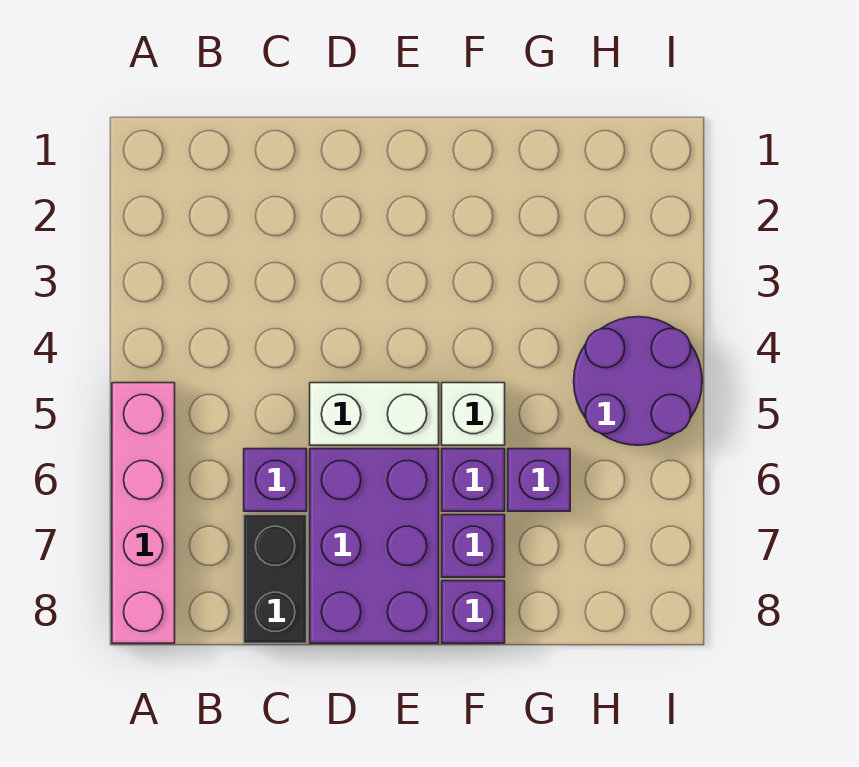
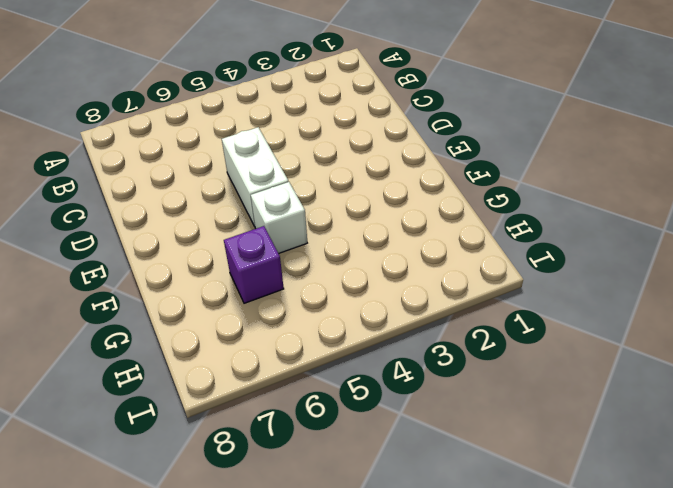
none -> pink brick A5:A8 level 1
none -> purple brick C6 level 1

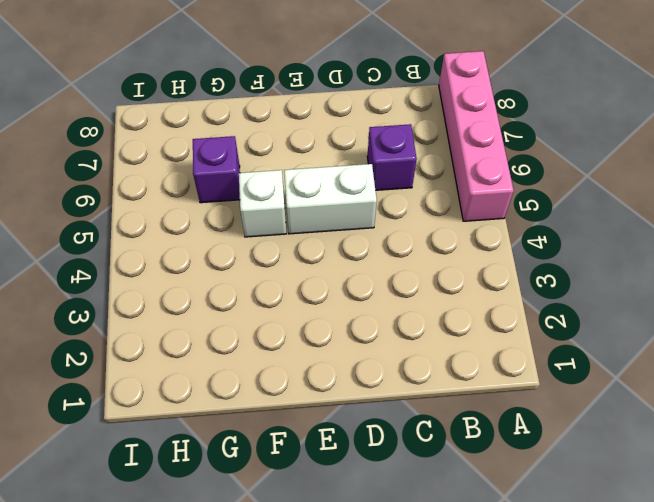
none -> black brick C7:C8 level 1
none -> purple brick D6:E8 level 1

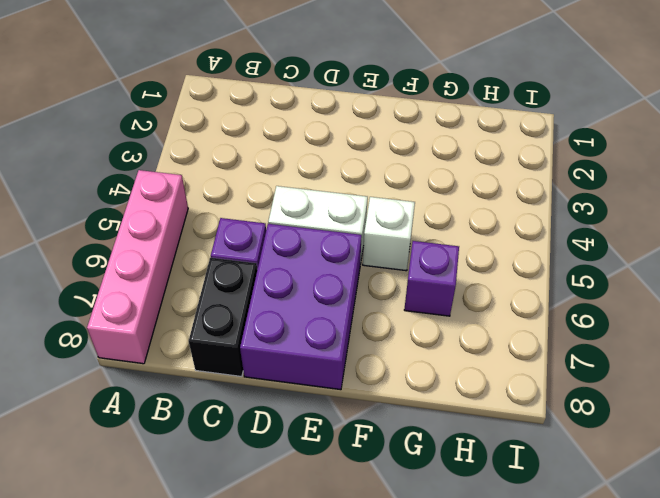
none -> purple brick F6 level 1
none -> purple brick F7 level 1

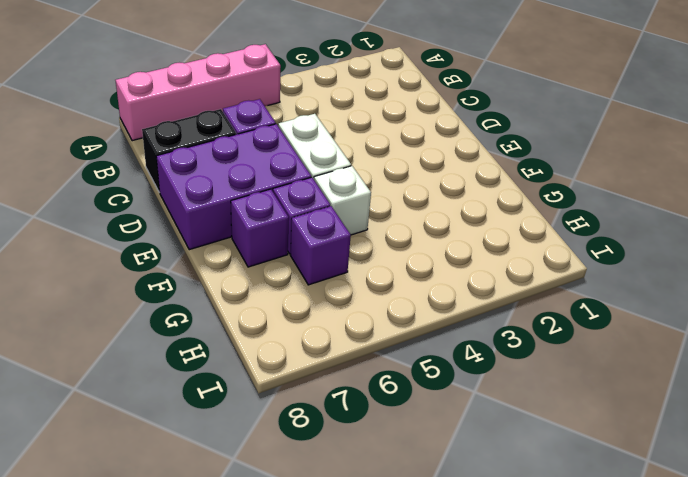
none -> purple brick F8 level 1
none -> purple round brick H4:I5 level 1

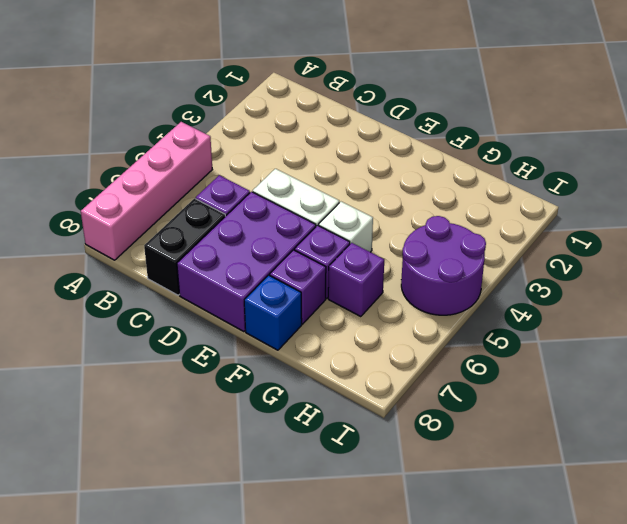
blue brick F8 level 1 -> purple brick F8 level 1

